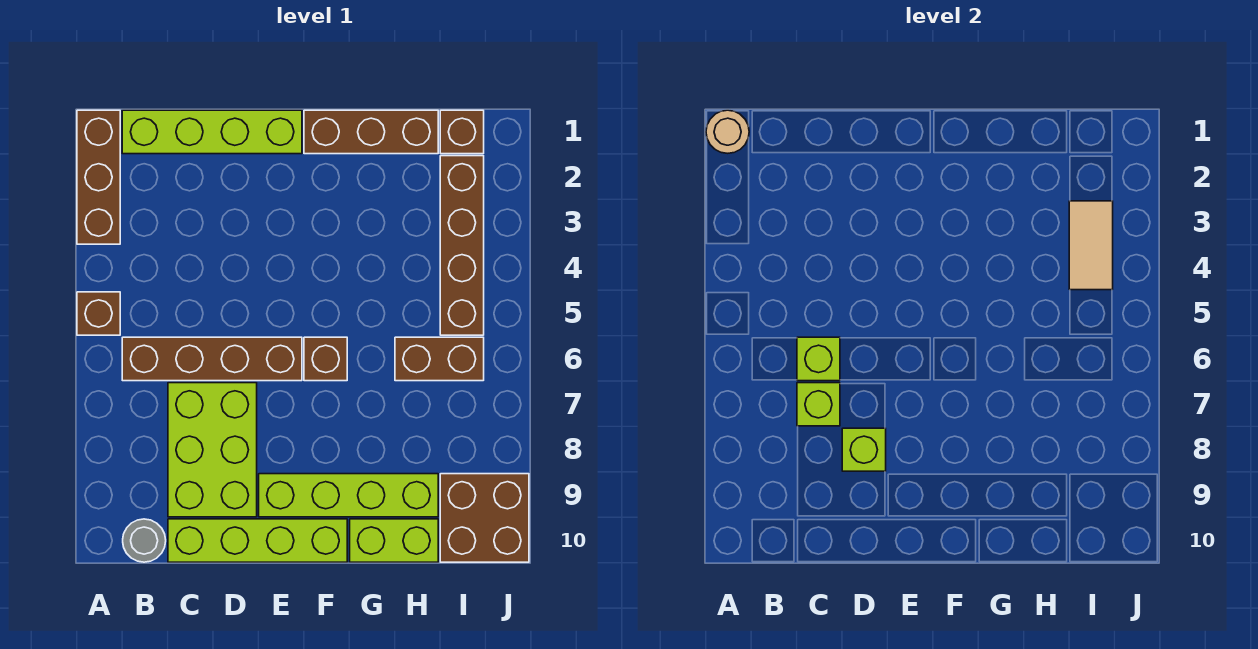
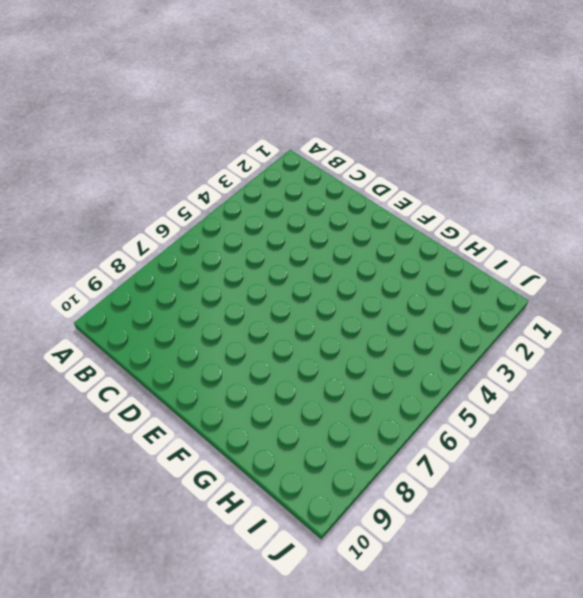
none -> brown brick A1:A3 level 1
none -> brown brick A5 level 1
none -> lime brick B1:E1 level 1

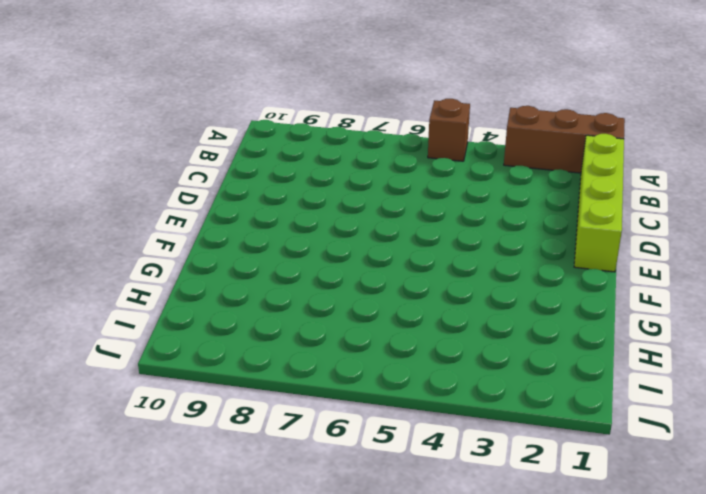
none -> brown brick B6:E6 level 1
none -> grey round brick B10 level 1
none -> lime brick C7:D9 level 1

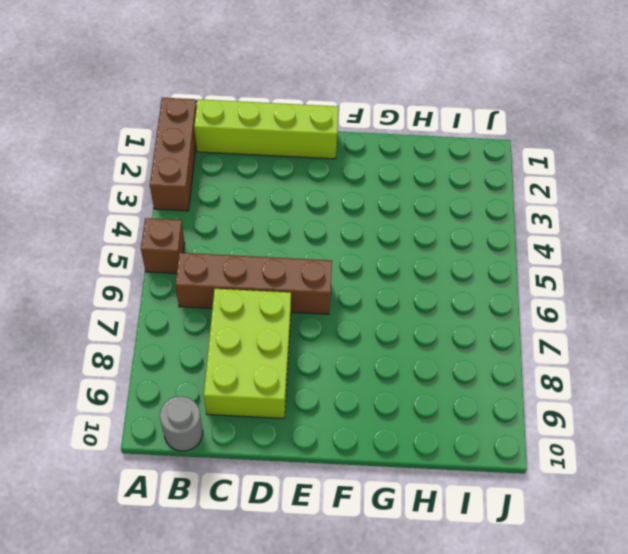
none -> lime brick C10:F10 level 1
none -> lime brick E9:H9 level 1
none -> brown brick F1:H1 level 1

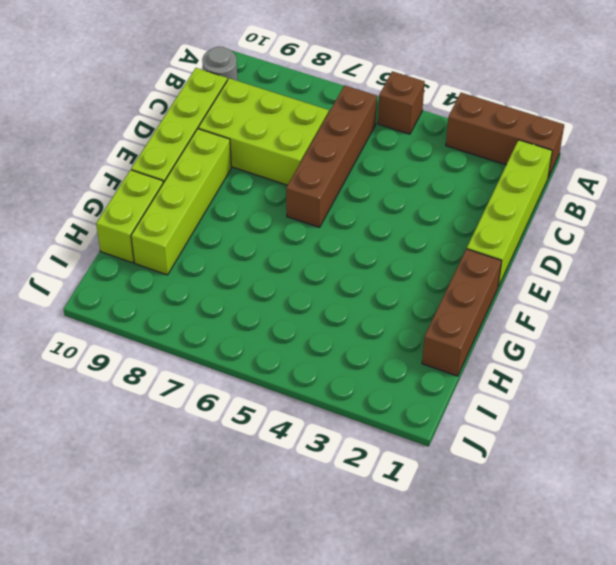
none -> brown brick F6 level 1
none -> brown brick H6:I6 level 1
none -> brown brick I1 level 1

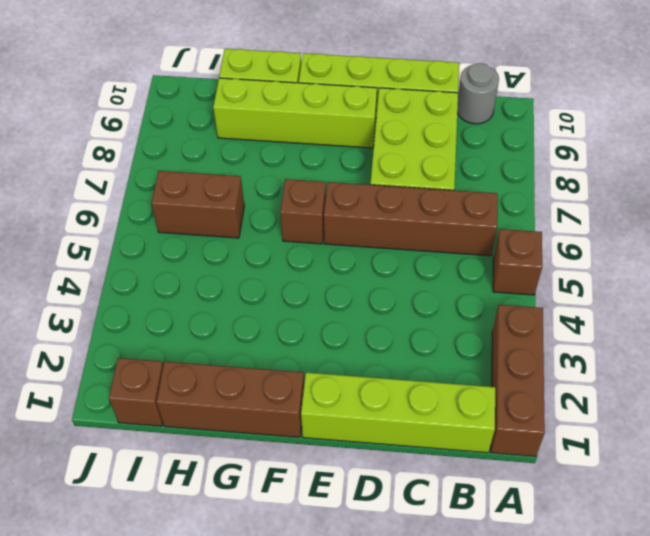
none -> brown brick I2:I5 level 1
none -> brown brick I9:J10 level 1
none -> tan round brick A1 level 2

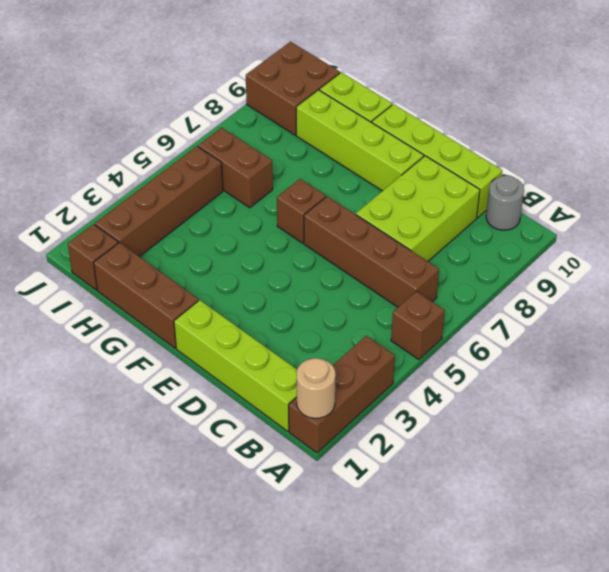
none -> lime brick C6 level 2
none -> lime brick C7 level 2
none -> lime brick D8 level 2

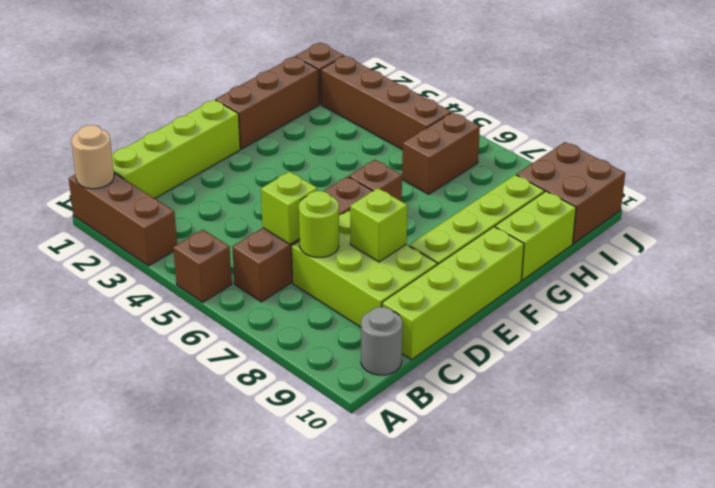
lime round brick C7 level 2 -> lime brick C7 level 2
none -> tan tile I3:I4 level 2

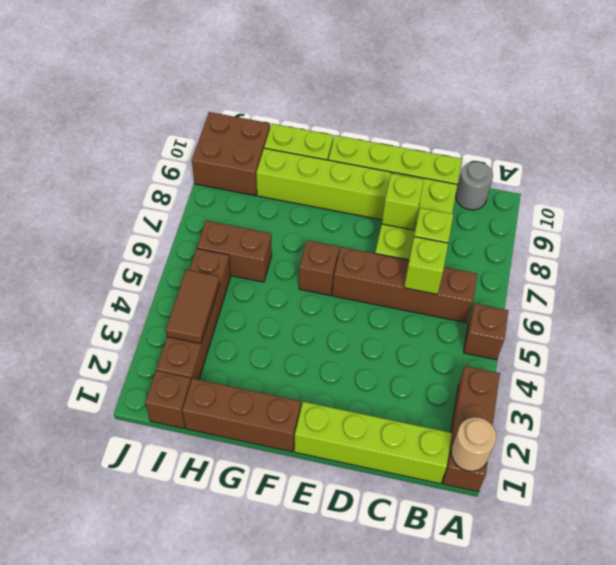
brown tile I3:I4 level 2 -> tan tile I3:I4 level 2

